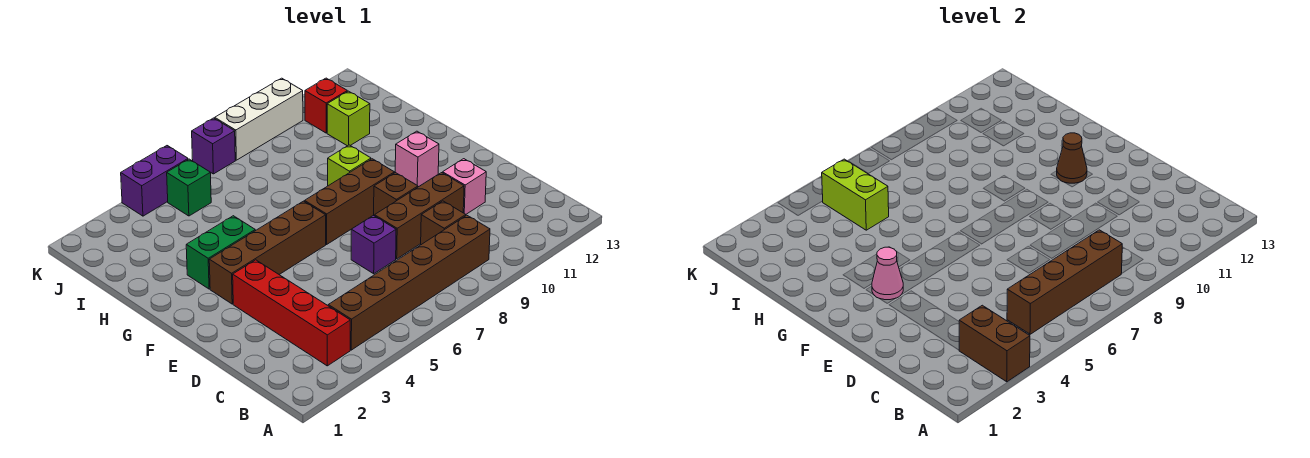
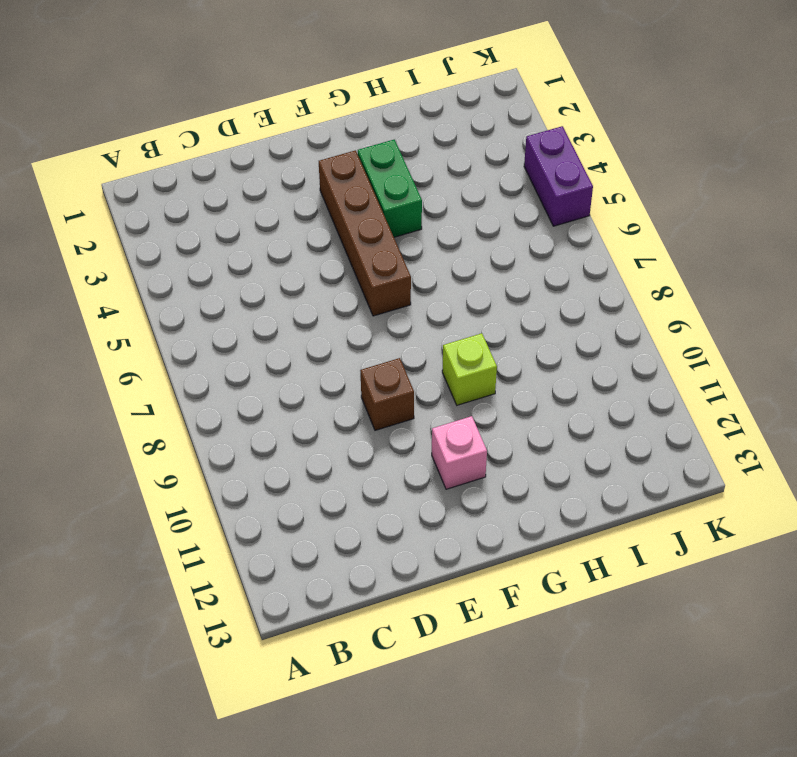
none -> red brick B3:E3 level 1
none -> brown brick B4:B9 level 1
none -> brown brick C9 level 1

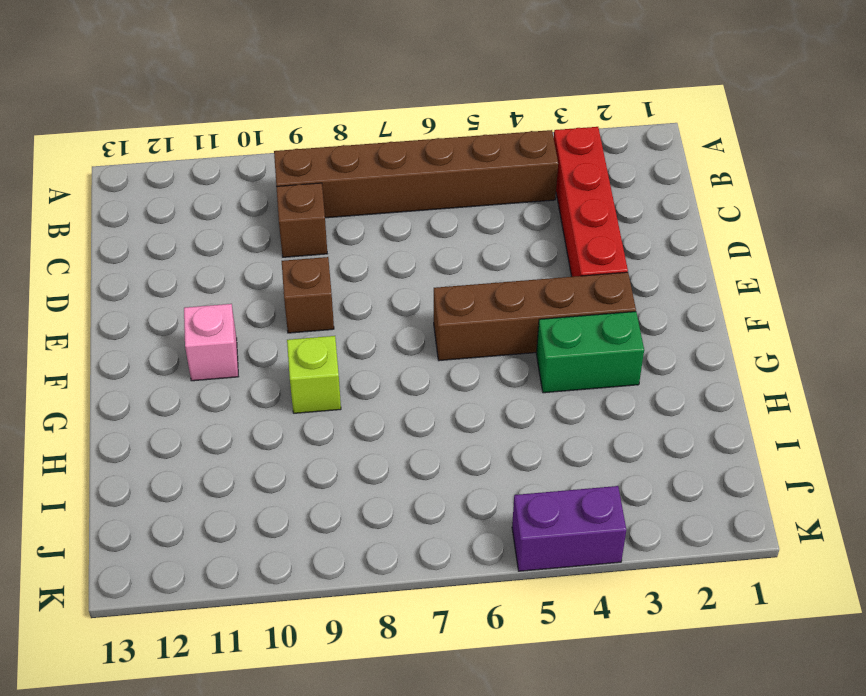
none -> purple brick D7 level 1
none -> brown brick D8:D10 level 1
none -> pink brick D11 level 1

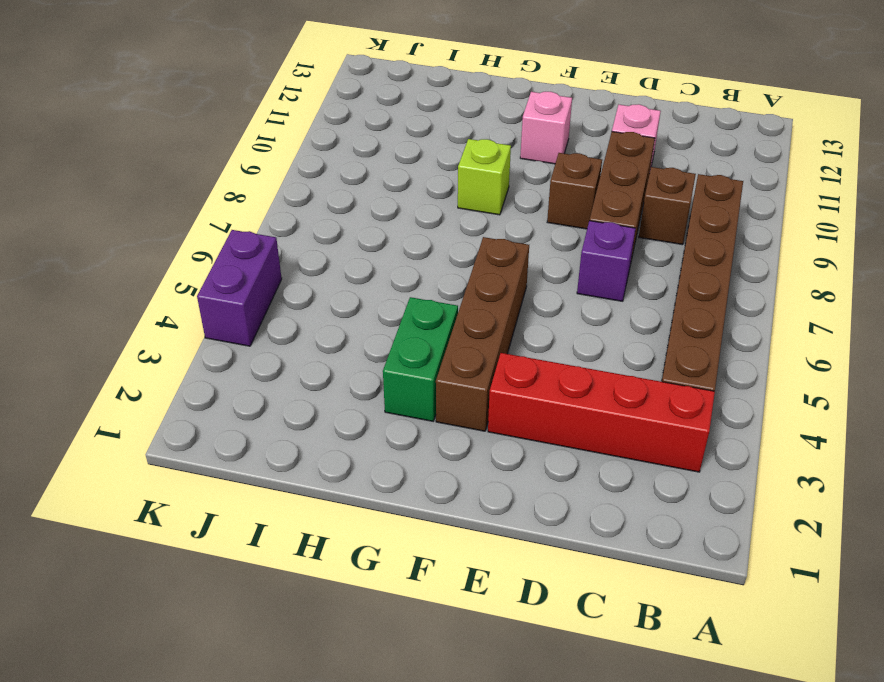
none -> brown brick F7:F9 level 1
none -> lime brick I11 level 1
none -> green brick J5 level 1

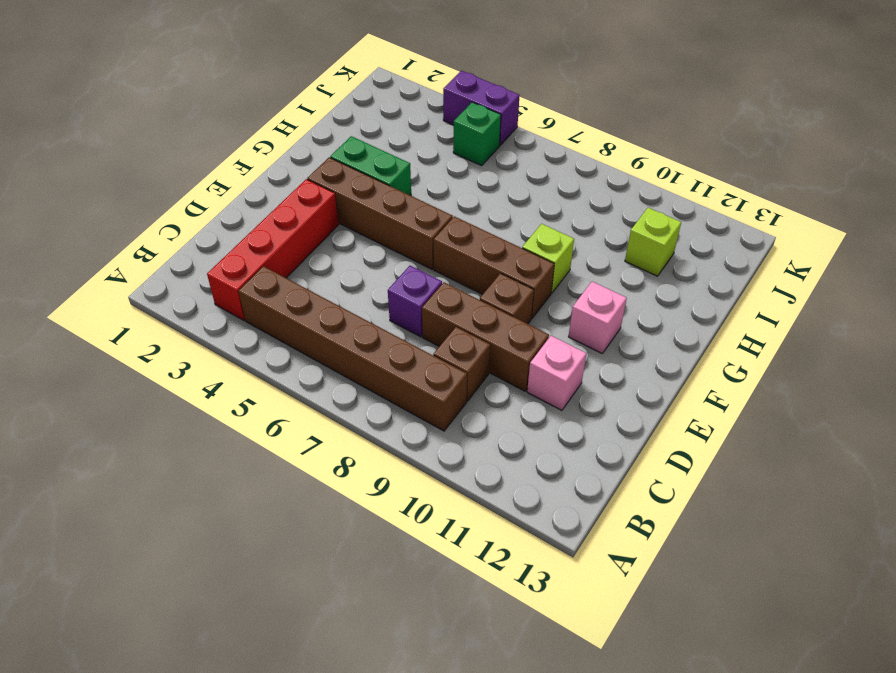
none -> red brick J11 level 1
none -> purple brick K7 level 1
none -> white brick K8:K10 level 1

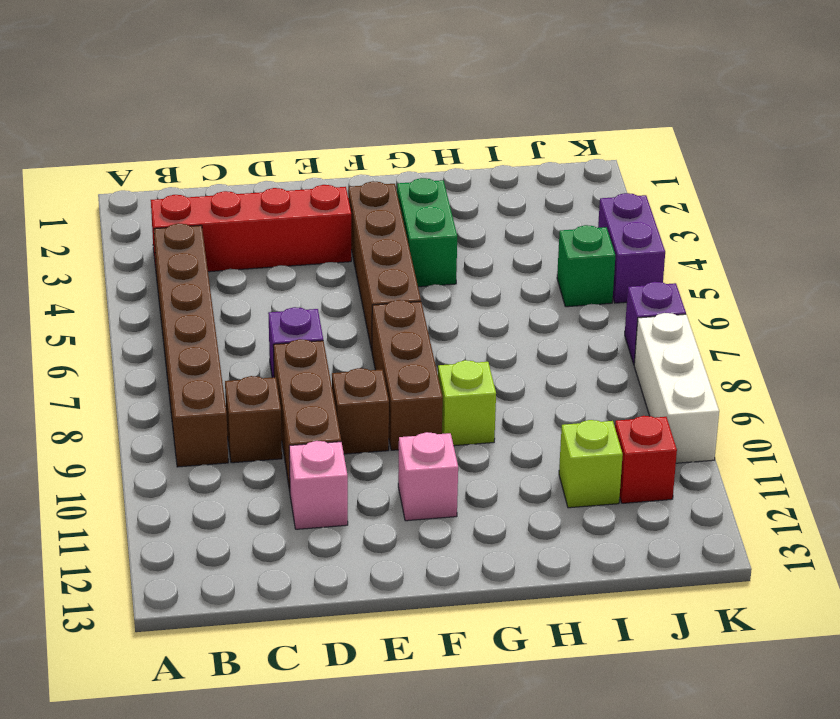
none -> brown brick A3:B3 level 2
none -> brown brick B5:B8 level 2
none -> pink cone F3 level 2

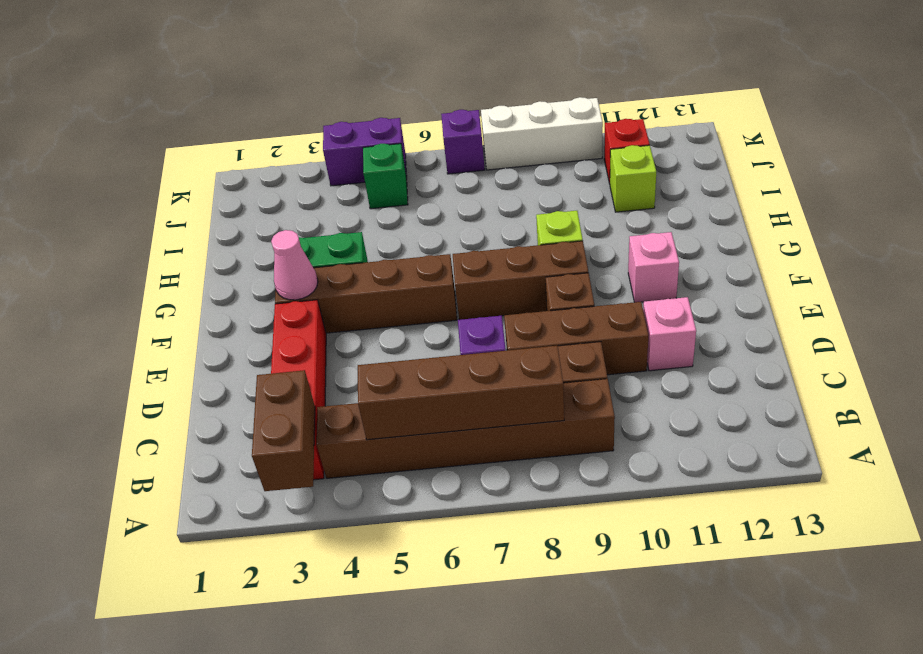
none -> brown cone F11 level 2
none -> lime brick I5:J5 level 2

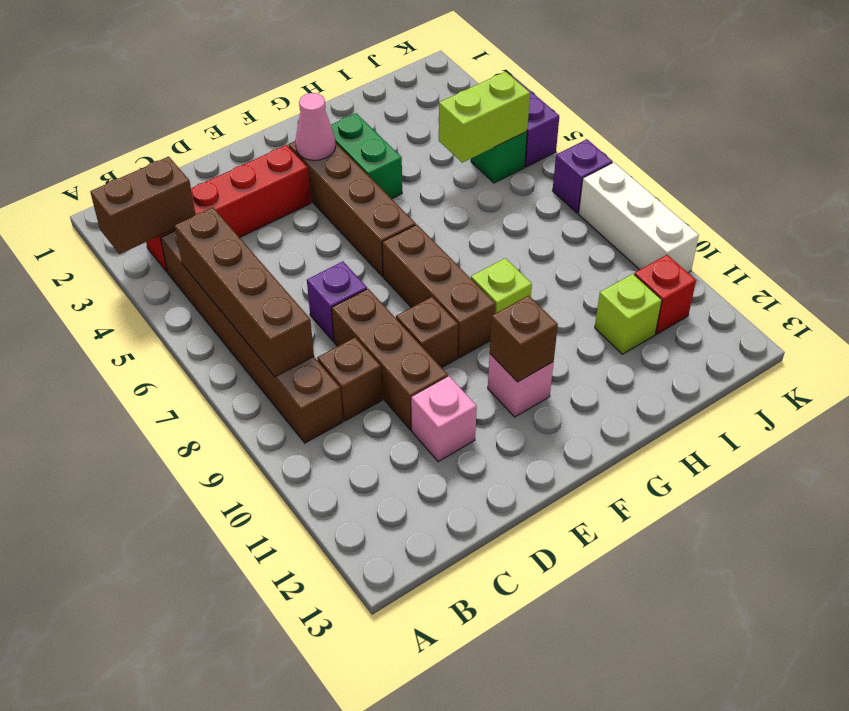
brown brick F11 level 2 -> brown cone F11 level 2

